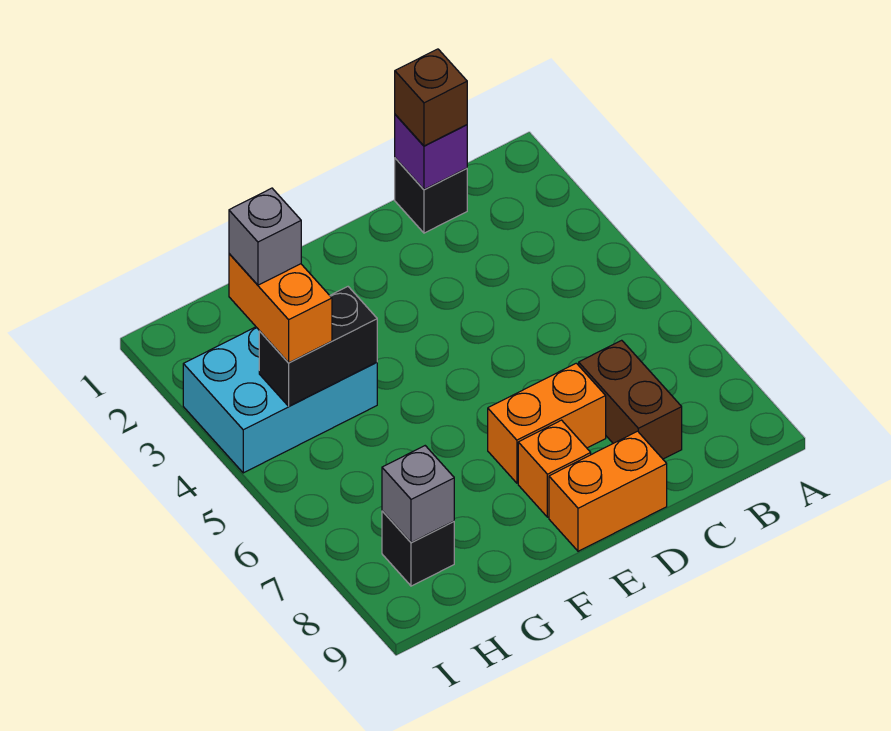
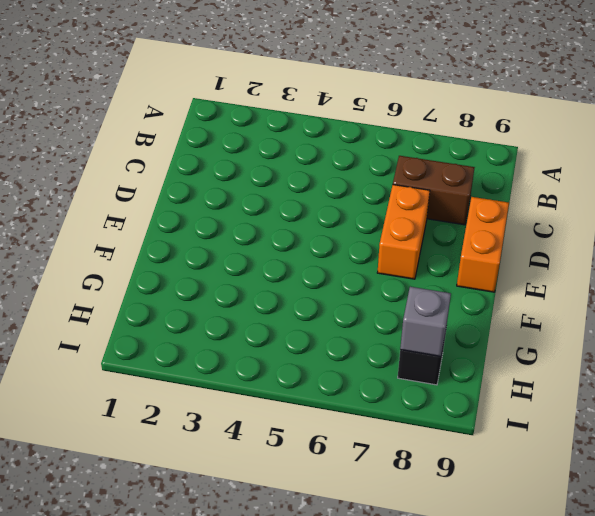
none -> black brick C1 level 1
none -> orange brick E8 level 1
none -> cyan brick G3:I4 level 1

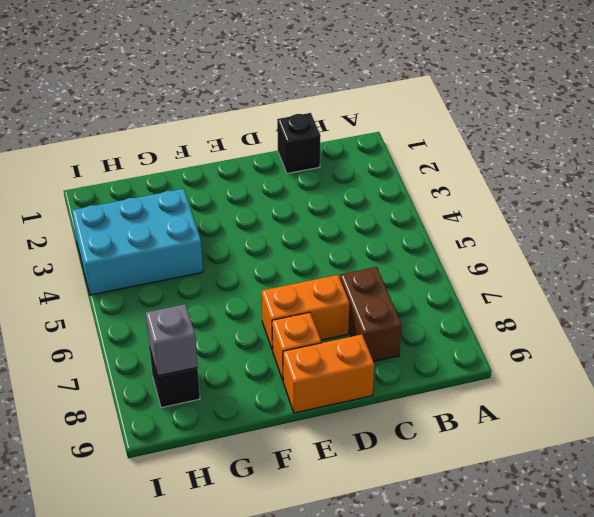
none -> purple brick C1 level 2
none -> black brick G4:H4 level 2
none -> brown brick C1 level 3

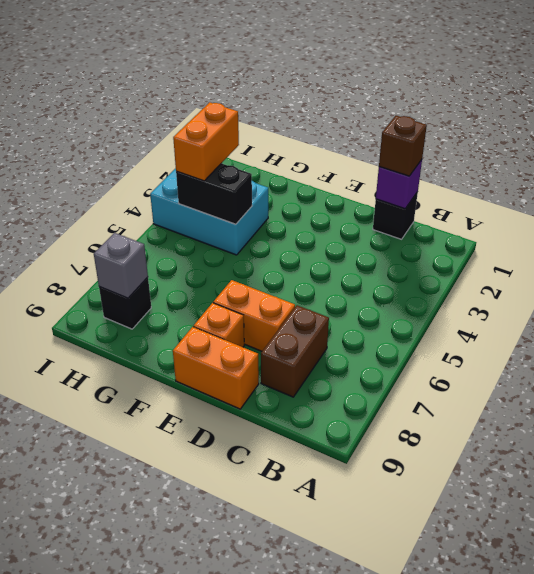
none -> grey brick H3 level 4

